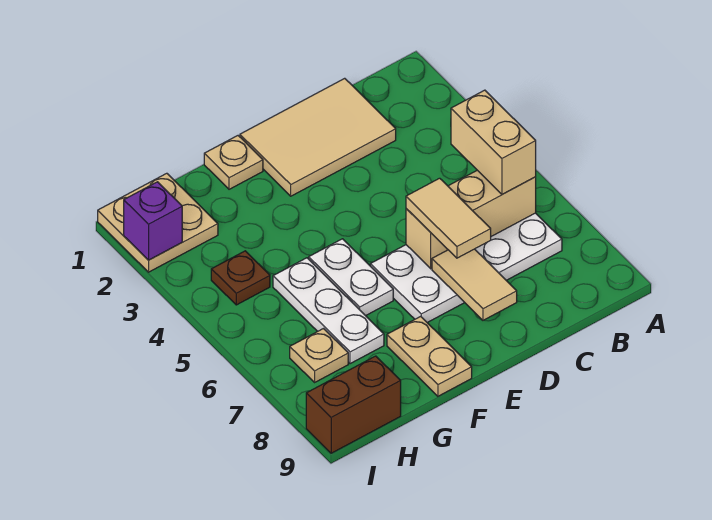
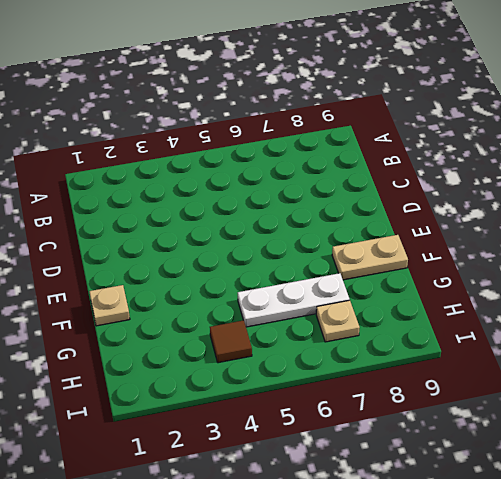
brown tile H4 level 1 -> brown plate H4 level 1
none -> white plate B6:E7 level 1
none -> tan tile C1:E2 level 1
none -> white plate F5:F6 level 1

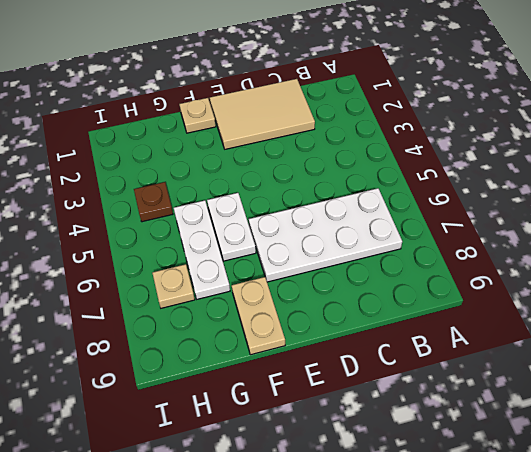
none -> tan plate H1:I2 level 1
none -> brown brick H9:I9 level 1
none -> tan brick B6:D6 level 2

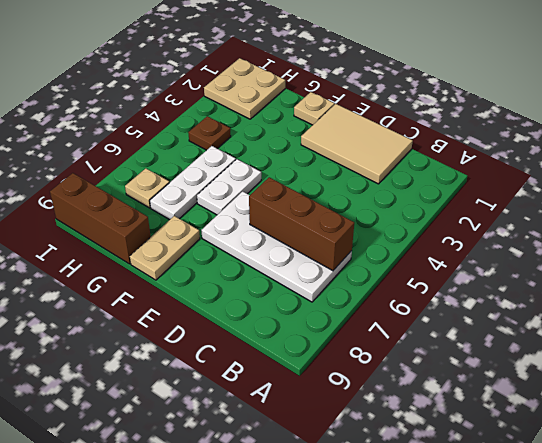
brown brick B6:D6 level 2 -> tan brick B6:D6 level 2
brown brick G9:I9 level 1 -> brown brick H9:I9 level 1
none -> tan tile D7:D8 level 2
none -> purple brick I2 level 2
none -> tan brick B5:B6 level 3

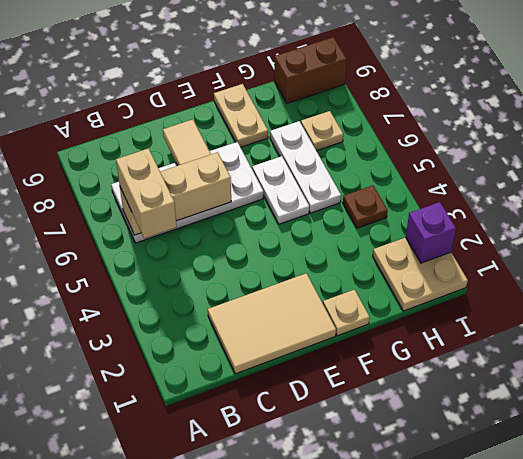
none -> tan tile D6:D7 level 3

